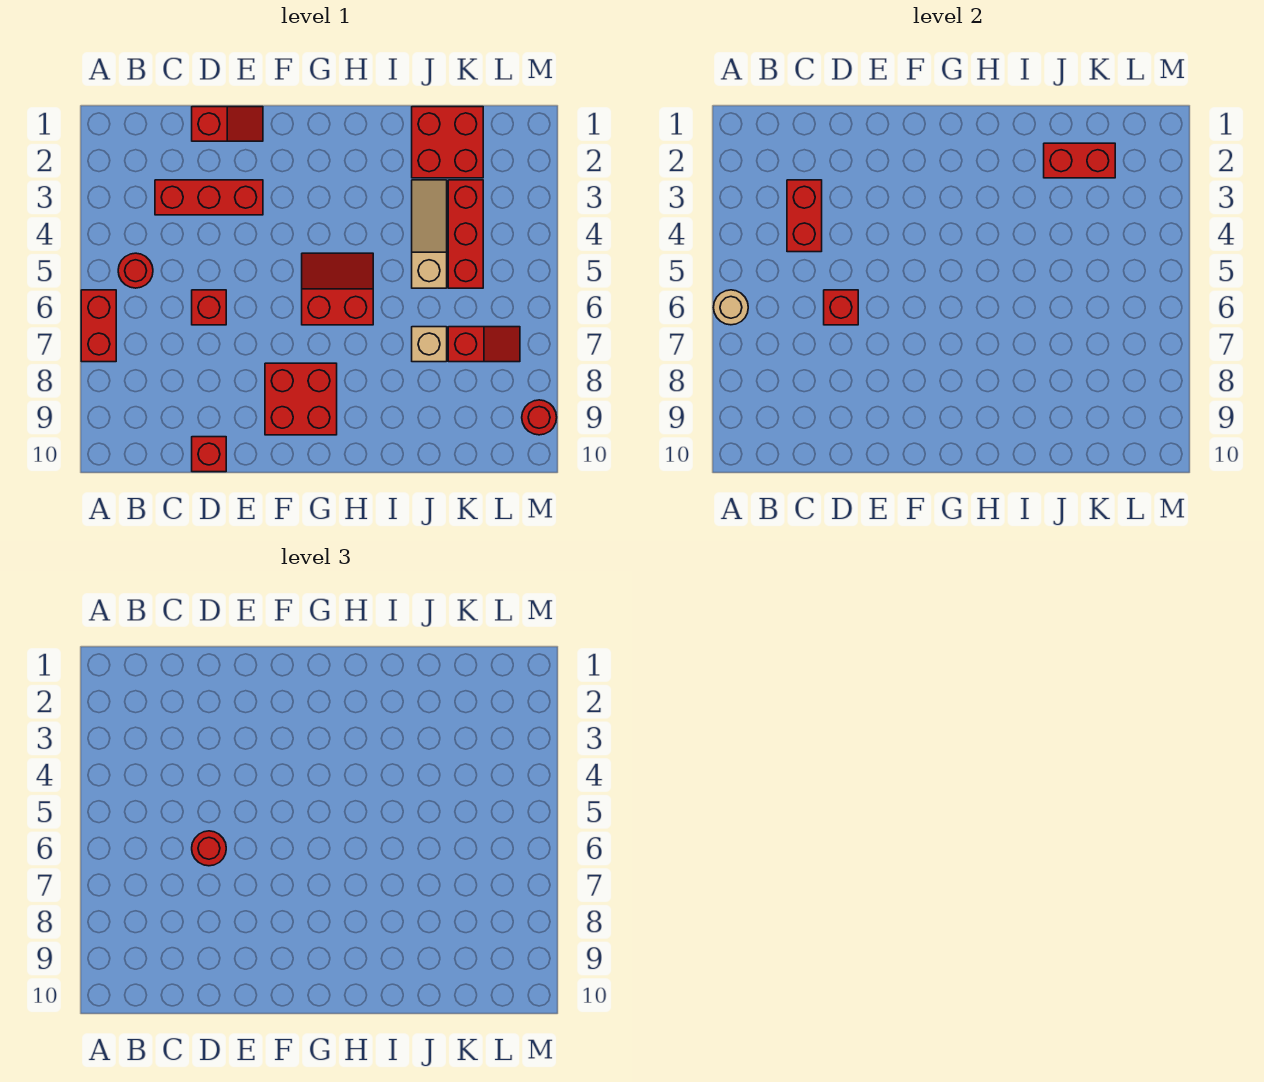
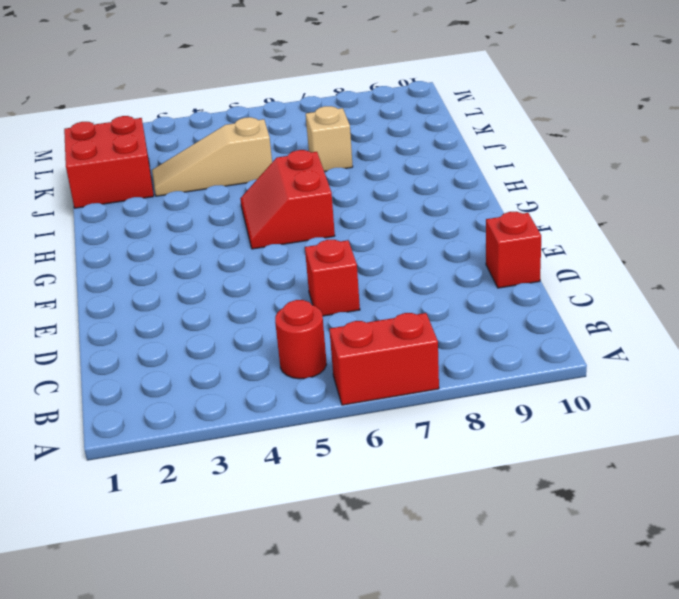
none -> red brick C3:E3 level 1
none -> red slope D1:E1 level 1 top D
none -> red brick F8:G9 level 1

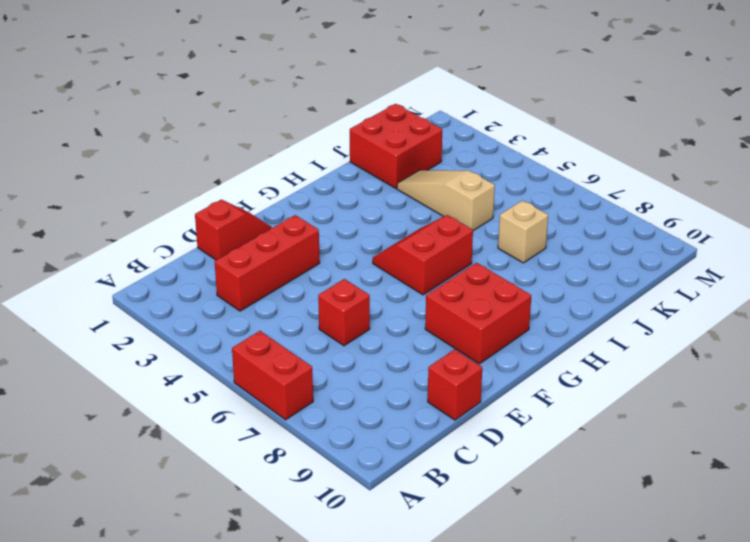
none -> red round brick B5 level 1
none -> red brick K3:K5 level 1
none -> red slope K7:L7 level 1 top K

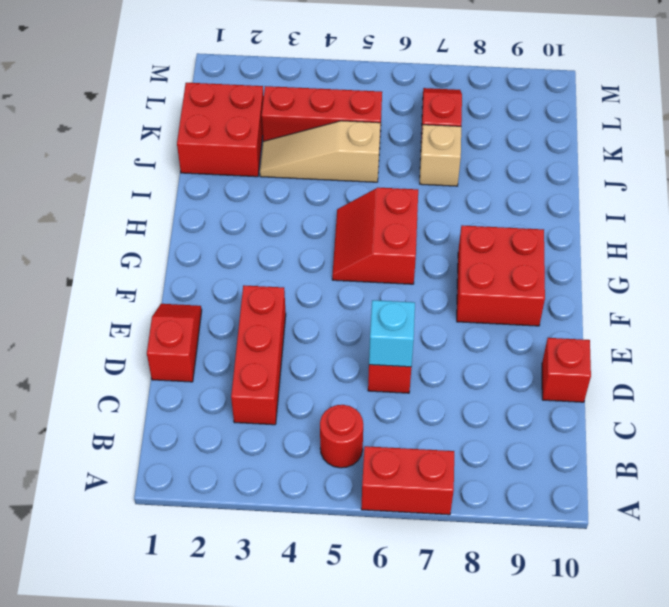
cyan brick D6 level 2 -> red brick D6 level 2
none -> red round brick M9 level 1
none -> tan round brick A6 level 2
none -> red brick C3:C4 level 2

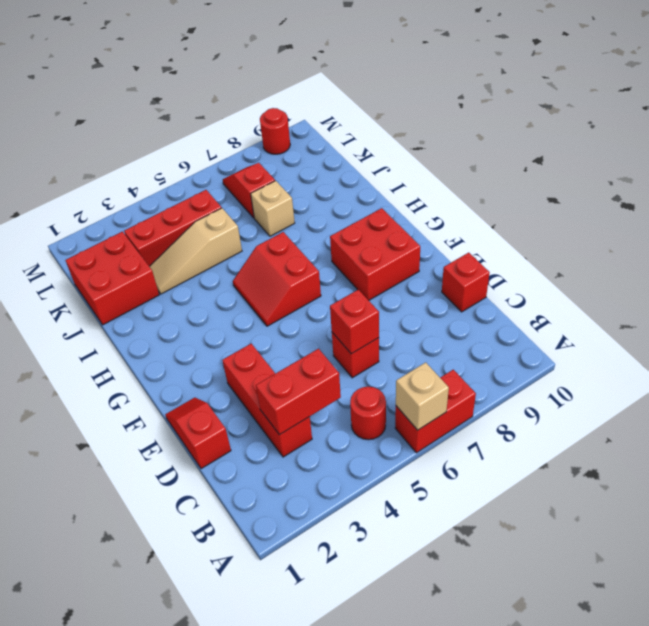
tan brick A6 level 2 -> tan round brick A6 level 2
none -> red brick J2:K2 level 2
none -> red round brick D6 level 3

